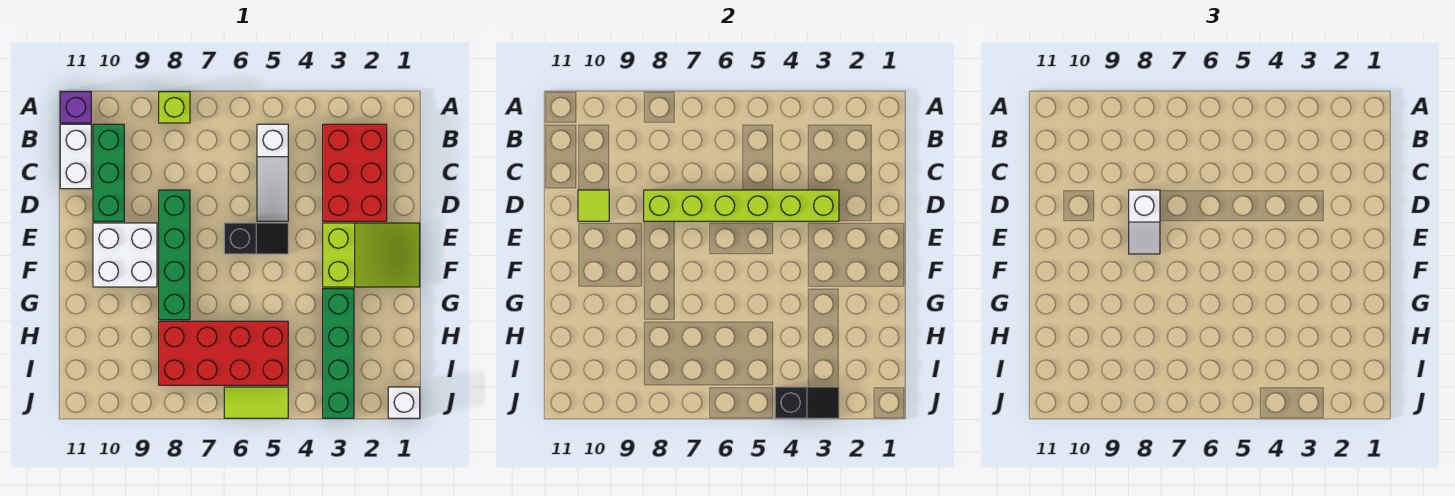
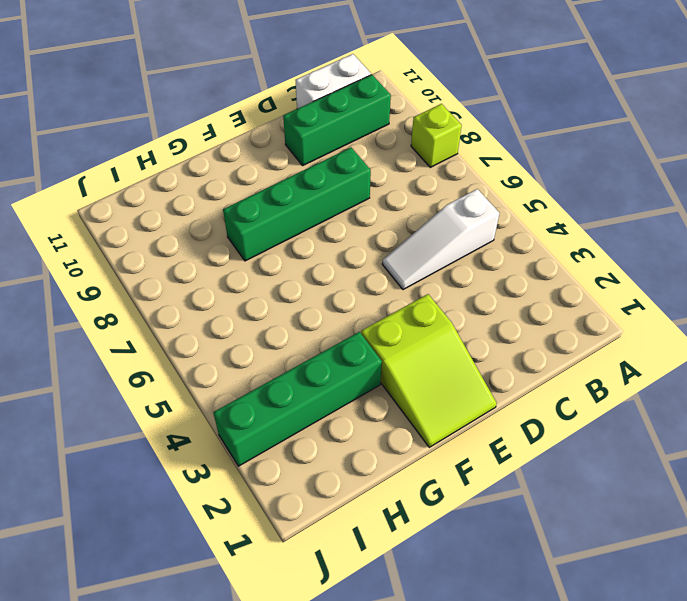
none -> purple brick A11 level 1
none -> red brick B2:D3 level 1
none -> black slope E5:E6 level 1 top 6

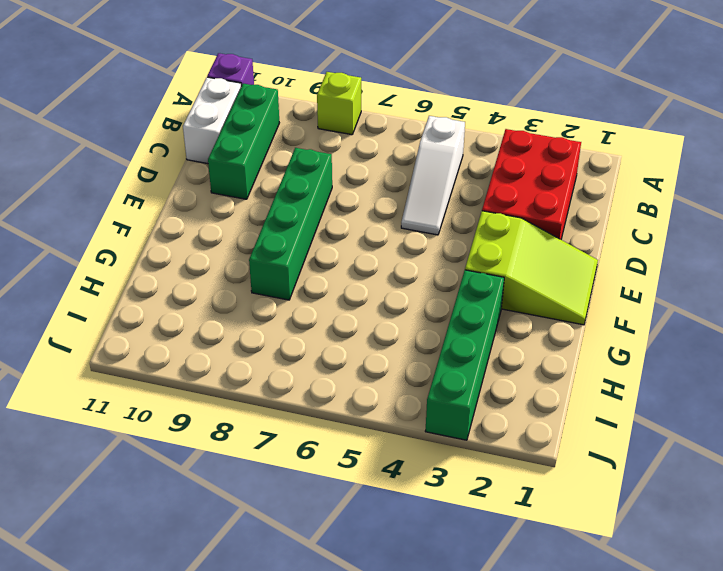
none -> black slope E5:E6 level 1 top 6
none -> white brick E9:F10 level 1
none -> red brick H5:I8 level 1

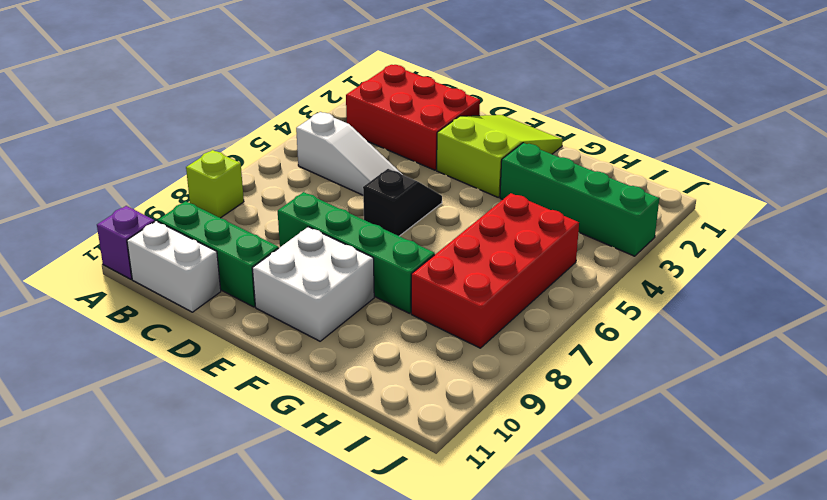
none -> white brick J1 level 1
none -> lime tile J5:J6 level 1
none -> lime brick D3:D8 level 2

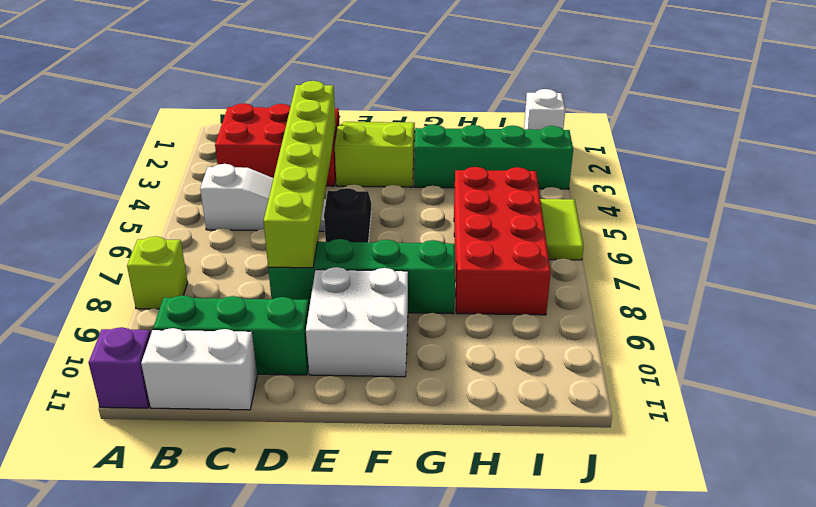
none -> lime tile D10 level 2
none -> black slope J3:J4 level 2 top 4
none -> white slope D8:E8 level 3 top D

